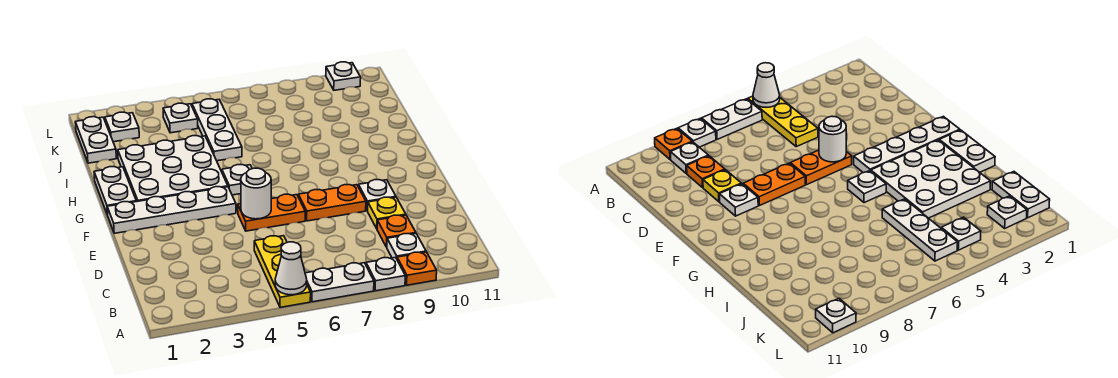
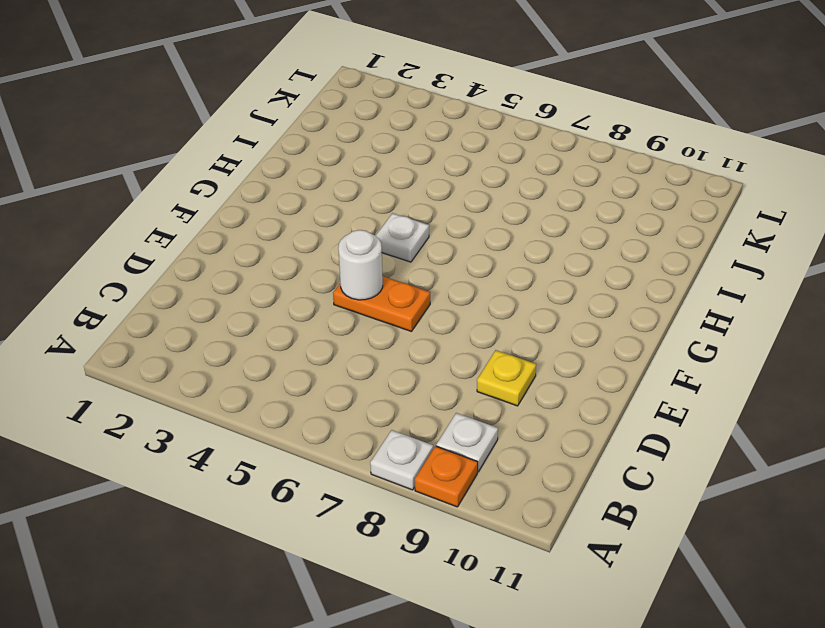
none -> yellow plate A5:C5 level 1
none -> white plate A6:A7 level 1
none -> orange plate C9 level 1

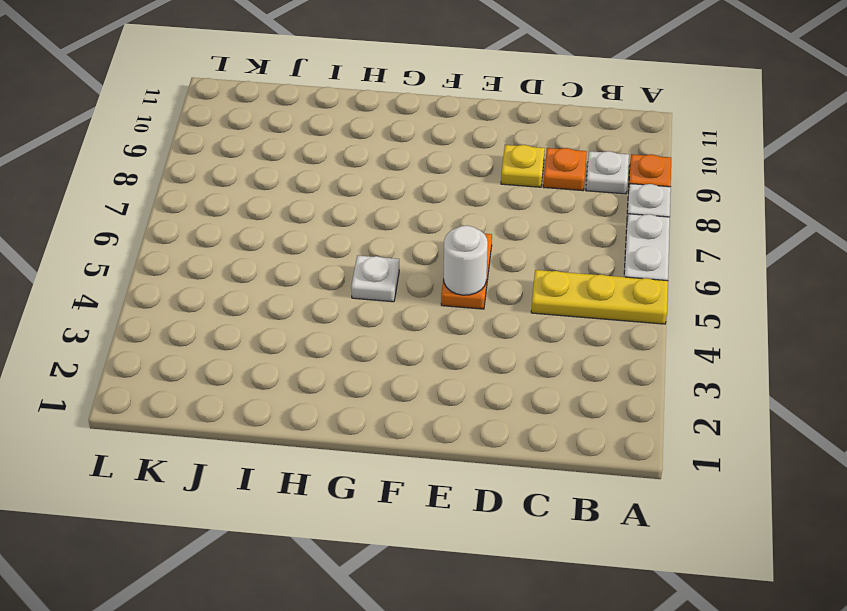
none -> orange plate E7:E8 level 1
none -> white plate E9 level 1
none -> white plate F1:F4 level 1

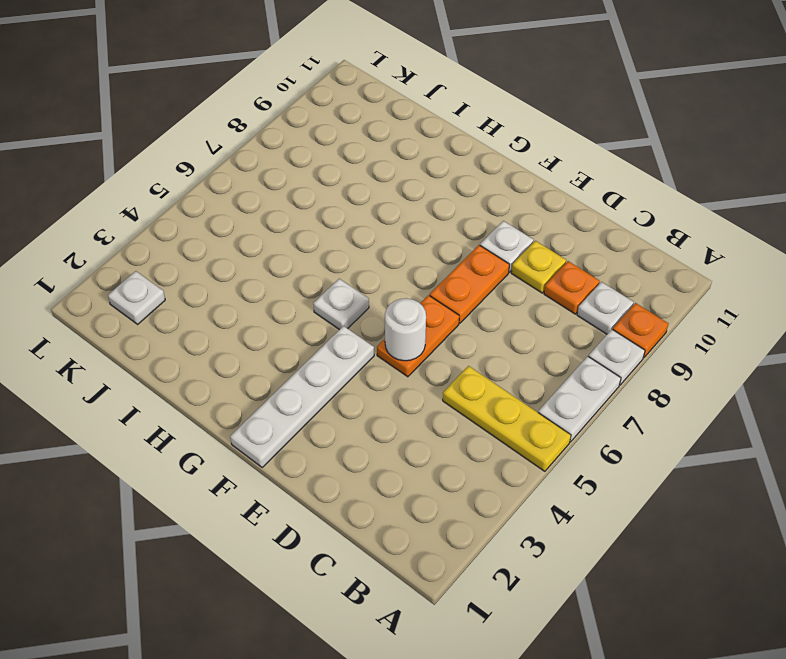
none -> white plate G1:H1 level 1
none -> white plate G2:I4 level 1
none -> white plate I5:K5 level 1

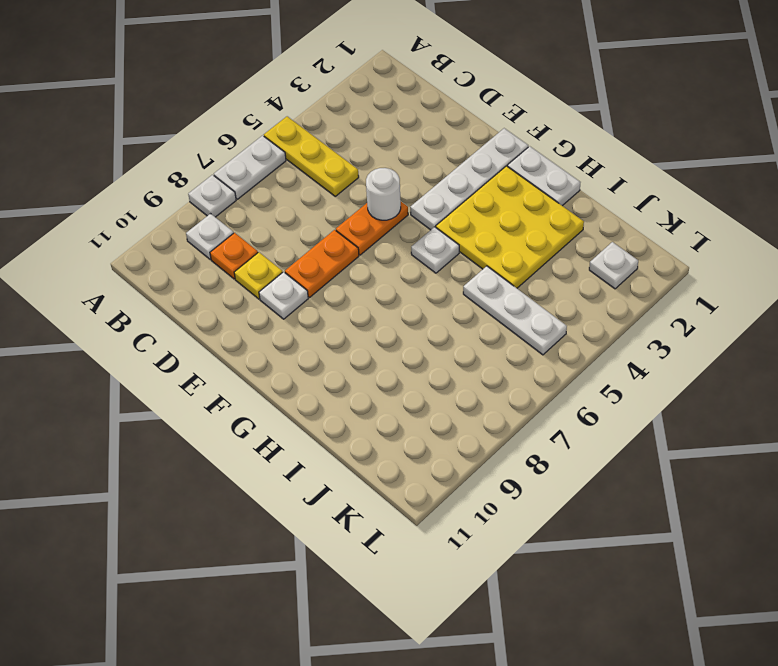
yellow plate G2:I4 level 1 -> white plate G2:I4 level 1
none -> orange plate A9 level 1
none -> white plate J1:K1 level 1
none -> white plate K4 level 1

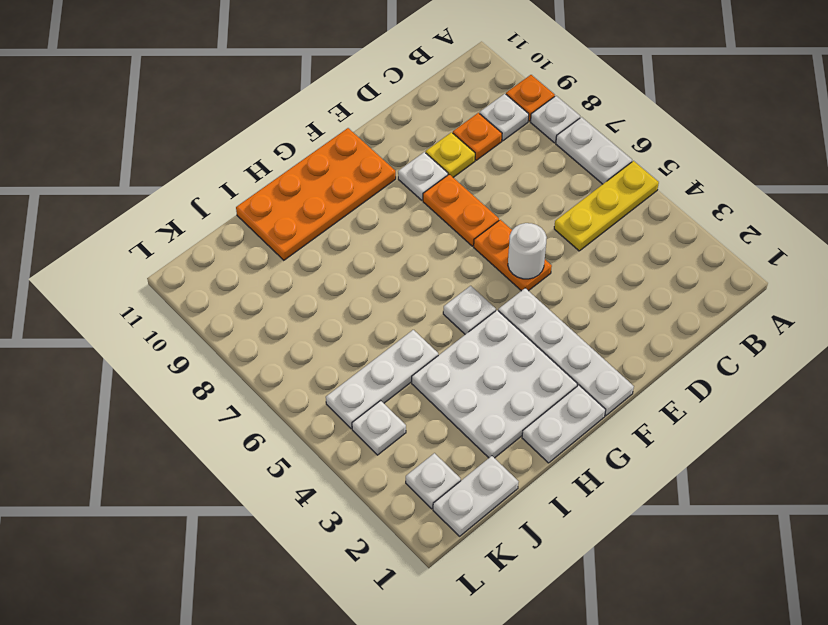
orange plate F10:I11 level 1 -> none
none -> white plate L10 level 1
none -> white cone A5 level 2

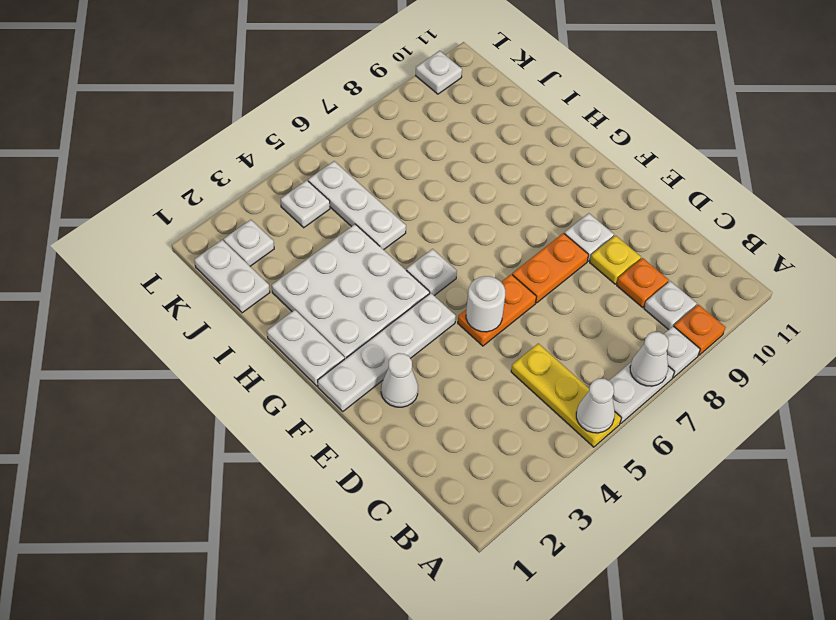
white cone A7 level 2 -> none
white cone E2 level 1 -> none

